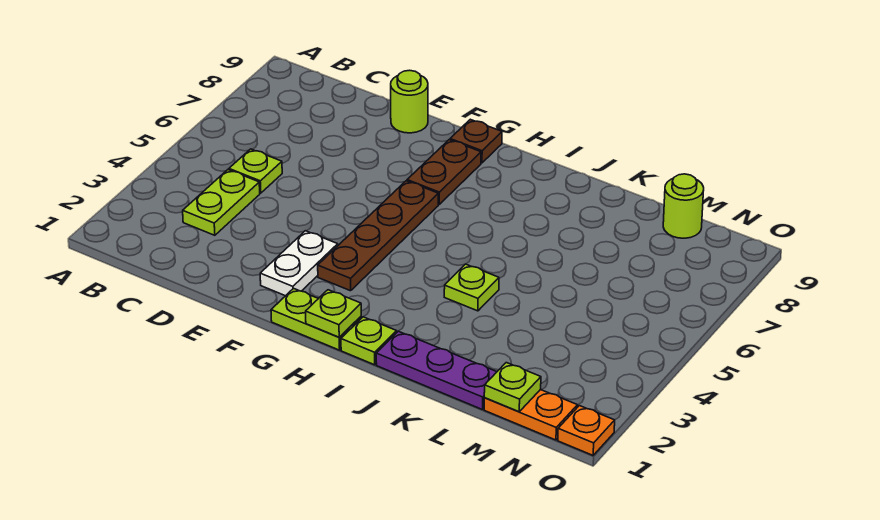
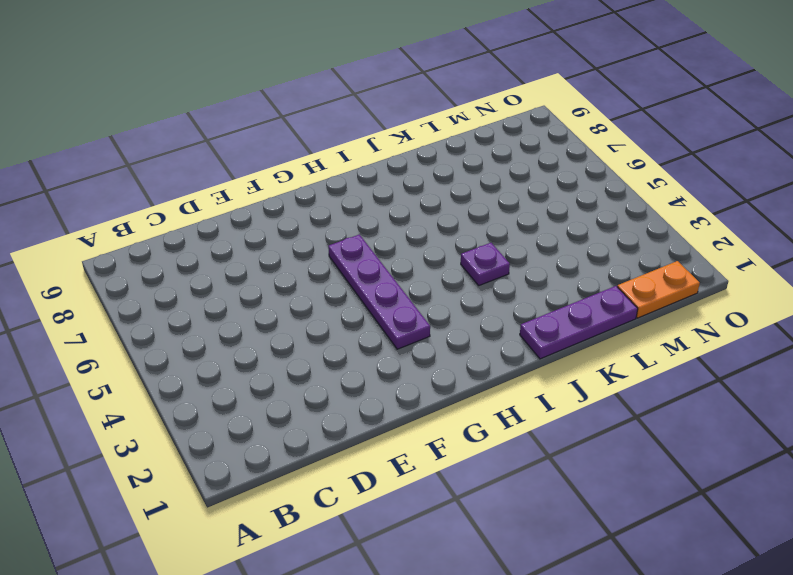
purple plate G3:G6 level 1 -> brown plate G3:G6 level 1
purple plate J4 level 1 -> lime plate J4 level 1
none -> lime plate C3:C4 level 1
none -> lime plate C5 level 1
none -> lime round brick E9 level 1

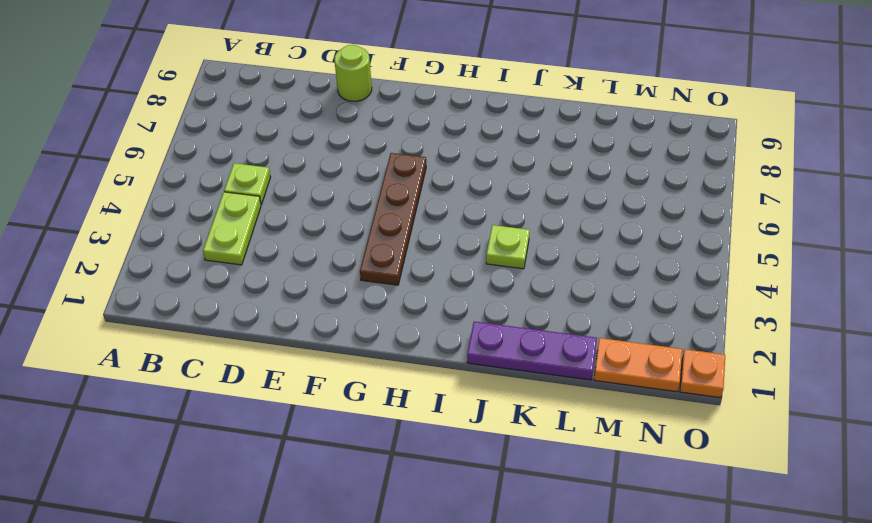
none -> white plate F2:F3 level 1
none -> lime plate G1:H1 level 1
none -> brown plate G7:G8 level 1

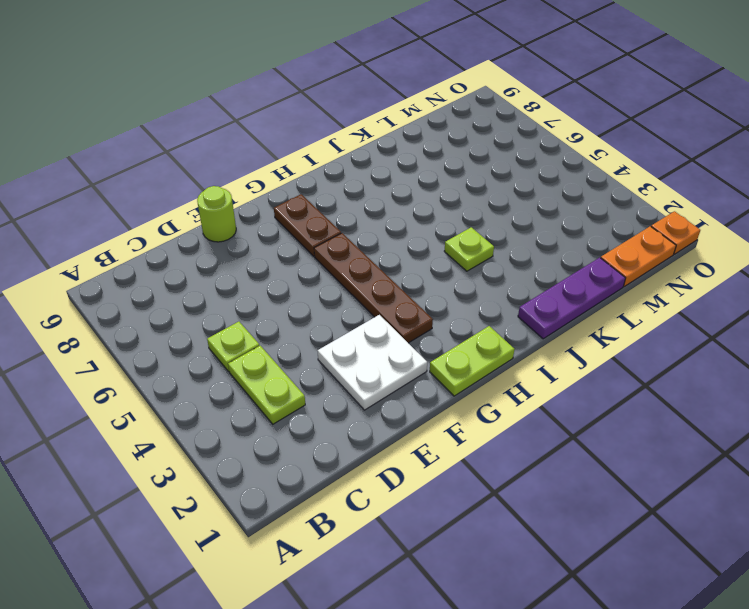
white plate E2:F3 level 1 -> white plate F2:F3 level 1
none -> brown plate G9 level 1
none -> lime plate I1 level 1
none -> lime round brick M9 level 1

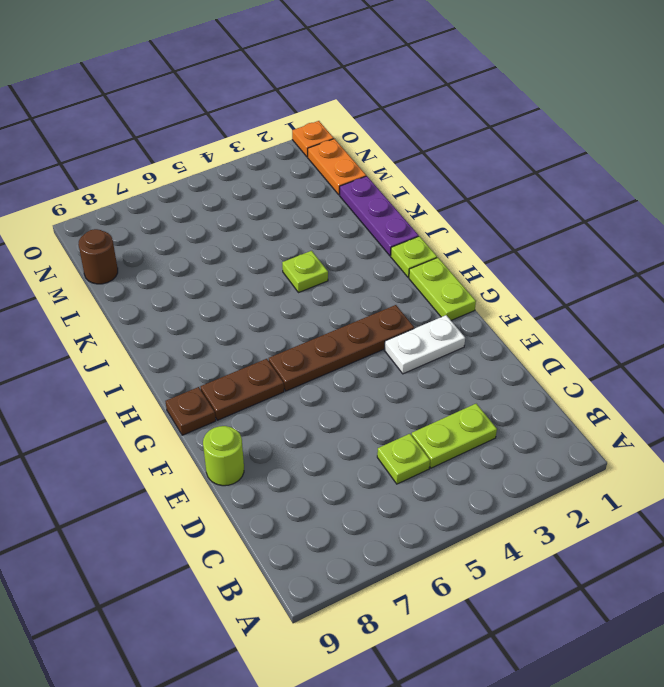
brown round brick M9 level 1 -> lime round brick M9 level 1
none -> lime plate H1 level 2
none -> lime plate M1 level 2

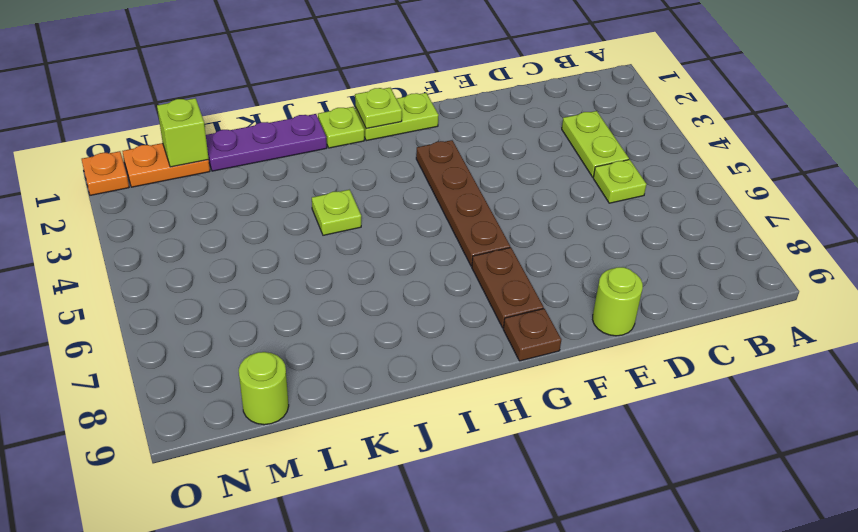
lime brick M1 level 2 -> lime plate M1 level 2
none -> white plate F2:F3 level 1

